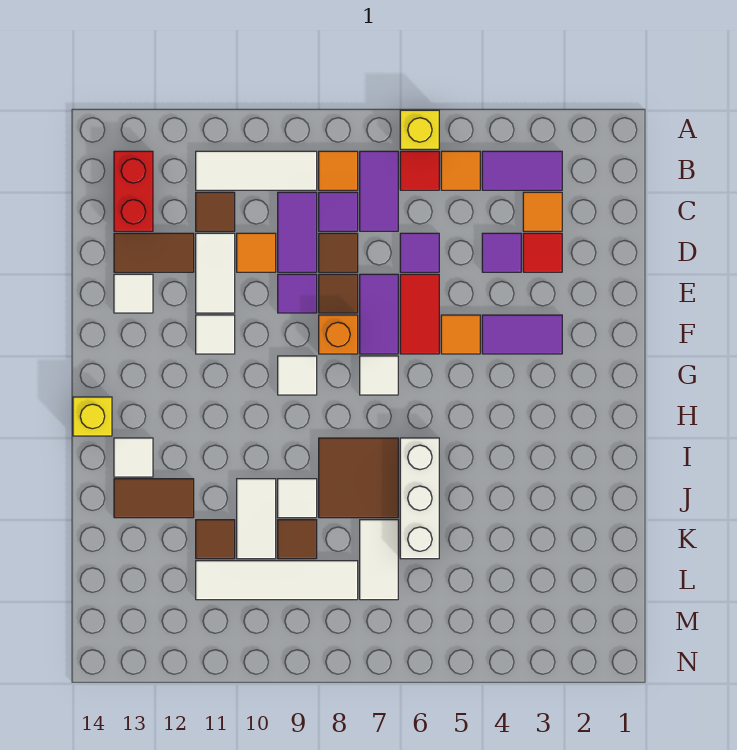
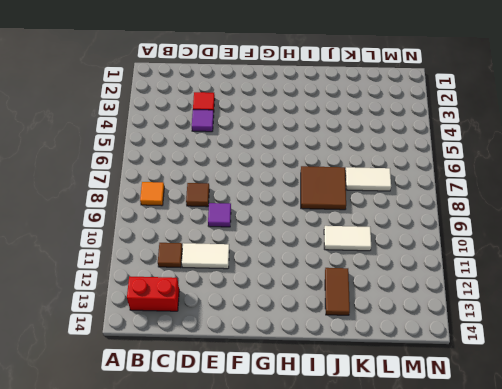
none -> yellow brick A6 level 1
none -> purple tile B3:B4 level 1
none -> orange tile B5 level 1
none -> red tile B6 level 1

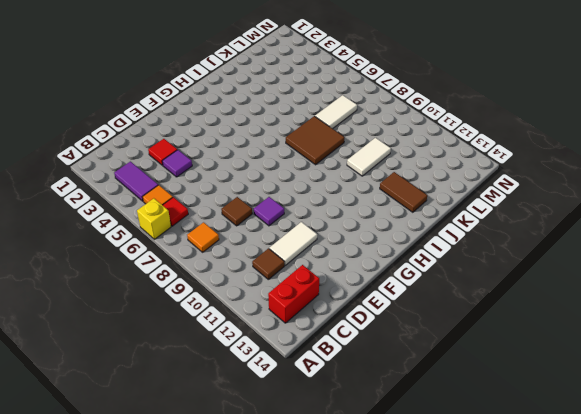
none -> purple tile B7:C7 level 1
none -> white tile B9:B11 level 1
none -> orange tile C3 level 1
none -> purple tile C8 level 1

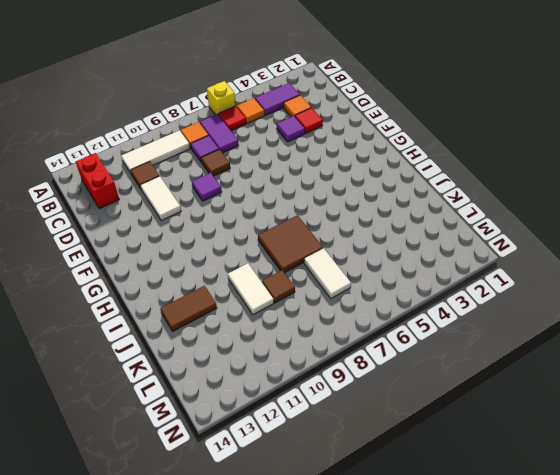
none -> purple tile C9:D9 level 1
none -> purple tile D6 level 1
none -> orange tile D10 level 1
none -> brown tile D12:D13 level 1

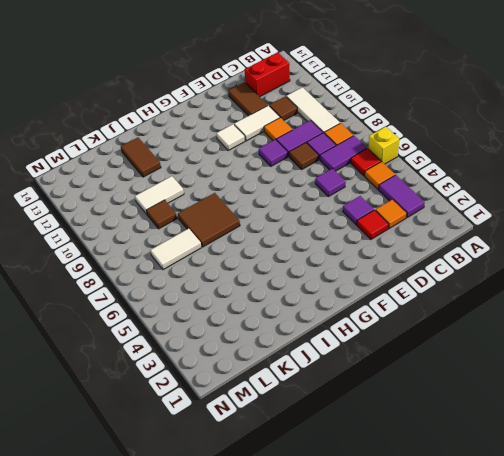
none -> red tile E6:F6 level 1
none -> purple tile E7:F7 level 1
none -> brown tile E8 level 1
none -> white tile E13 level 1

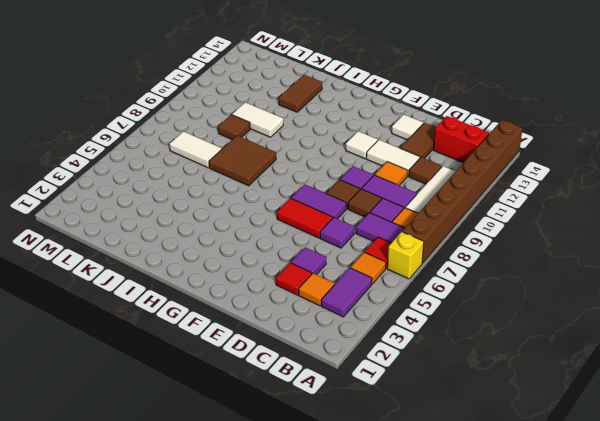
brown brick A7:A14 level 1 -> none
none -> purple tile F3:F4 level 1
none -> orange tile F5 level 1
none -> orange brick F8 level 1
none -> white tile G7 level 1

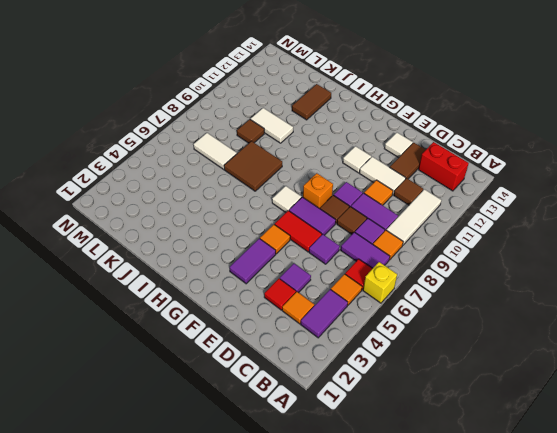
none -> white tile G9 level 1
none -> yellow brick H14 level 1
none -> white brick I6:K6 level 1
none -> white tile I13 level 1

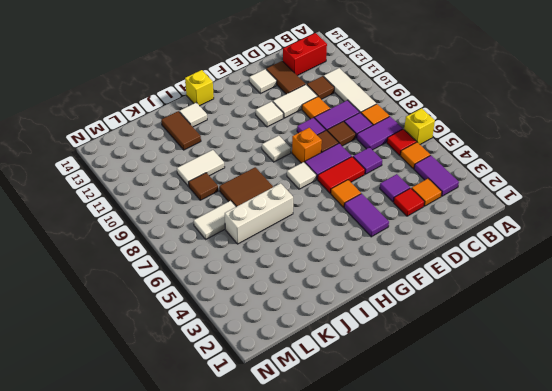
none -> white tile J9 level 1
none -> brown tile K11 level 1
none -> white tile L8:L11 level 1

